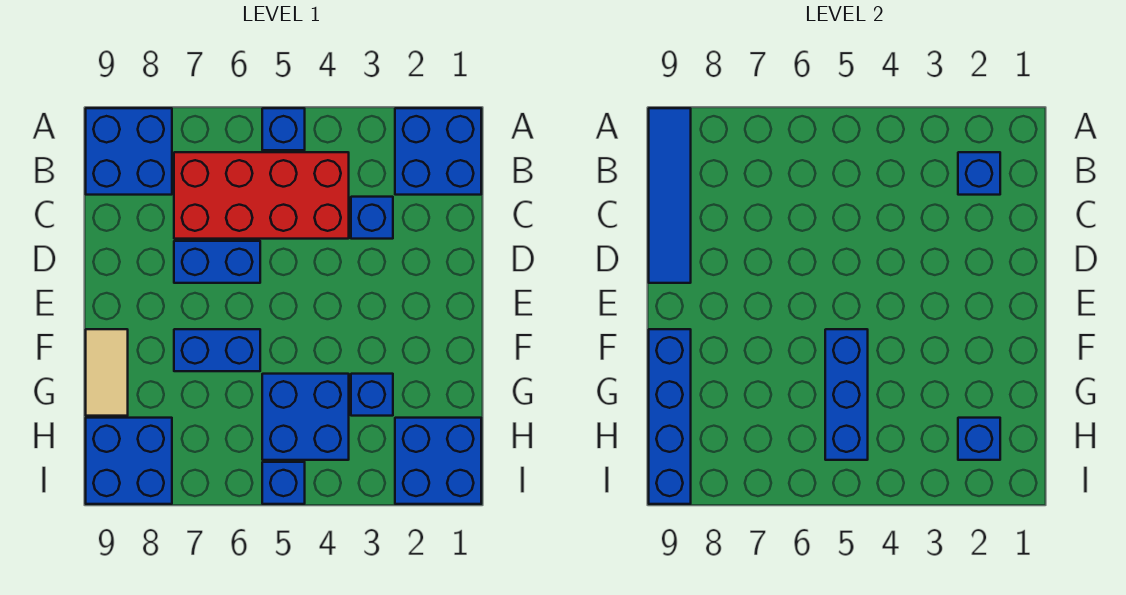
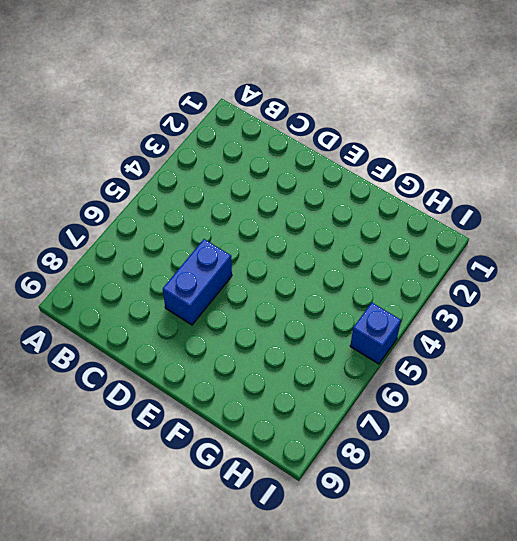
none -> blue brick A1:B2 level 1
none -> blue brick A5 level 1
none -> blue brick A8:B9 level 1

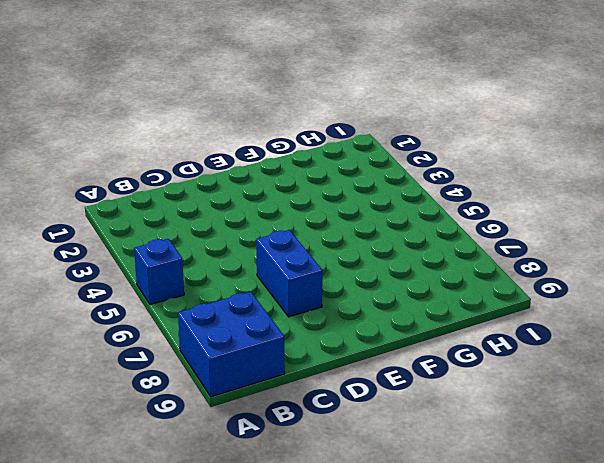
none -> blue brick A1:B2 level 1
none -> red brick B4:C7 level 1
none -> blue brick C3 level 1

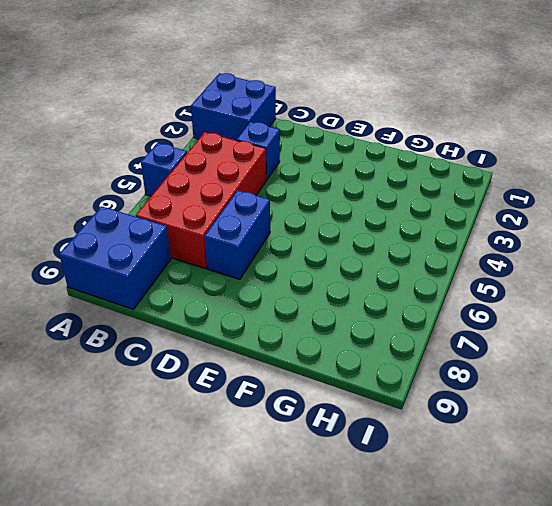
none -> blue brick F6:F7 level 1
none -> tan tile F9:G9 level 1
none -> blue brick G3 level 1

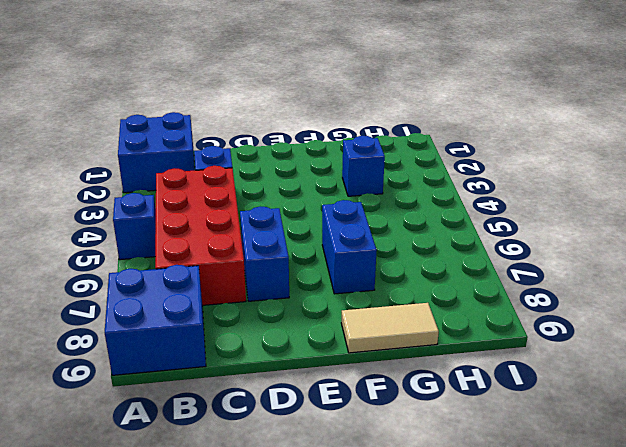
none -> blue brick G4:H5 level 1
none -> blue brick H1:I2 level 1
none -> blue brick H8:I9 level 1

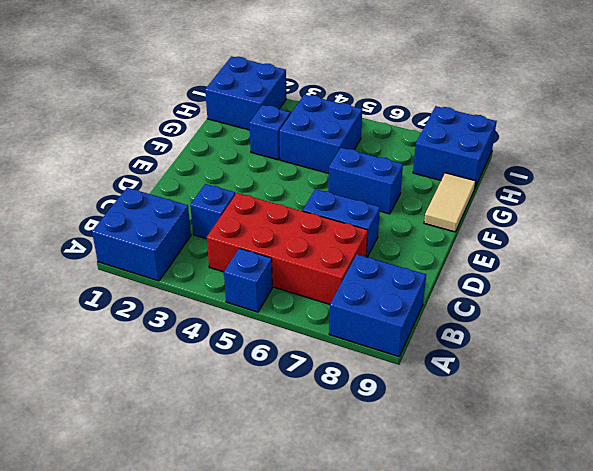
none -> blue brick I5 level 1
none -> blue tile A9:D9 level 2
none -> blue brick B2 level 2

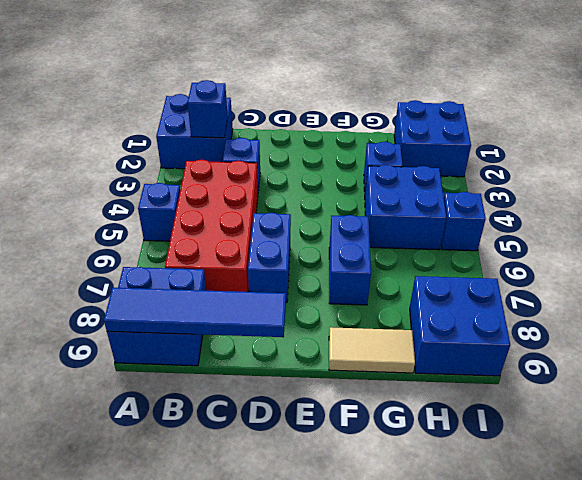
none -> blue brick F5:H5 level 2
none -> blue brick F9:I9 level 2
none -> blue brick H2 level 2

